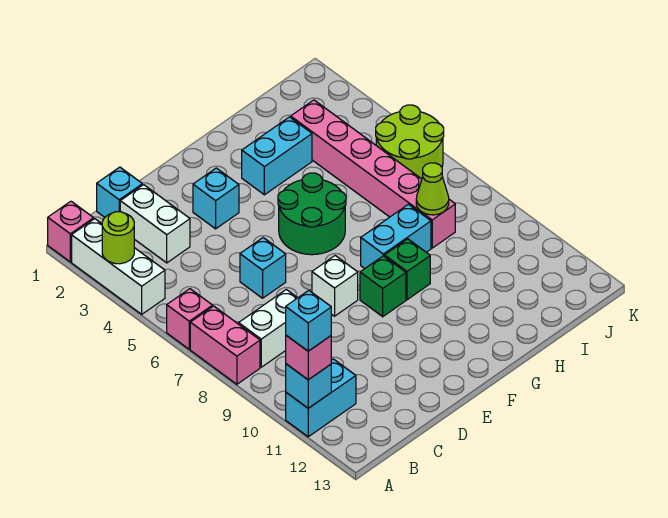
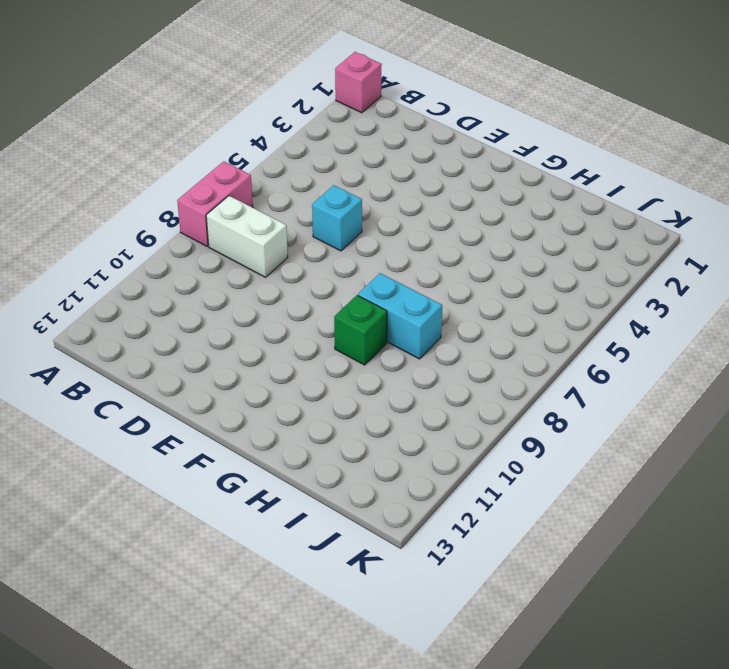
none -> white brick A2:A4 level 1
none -> pink brick A6 level 1
none -> cyan brick A11:B11 level 1

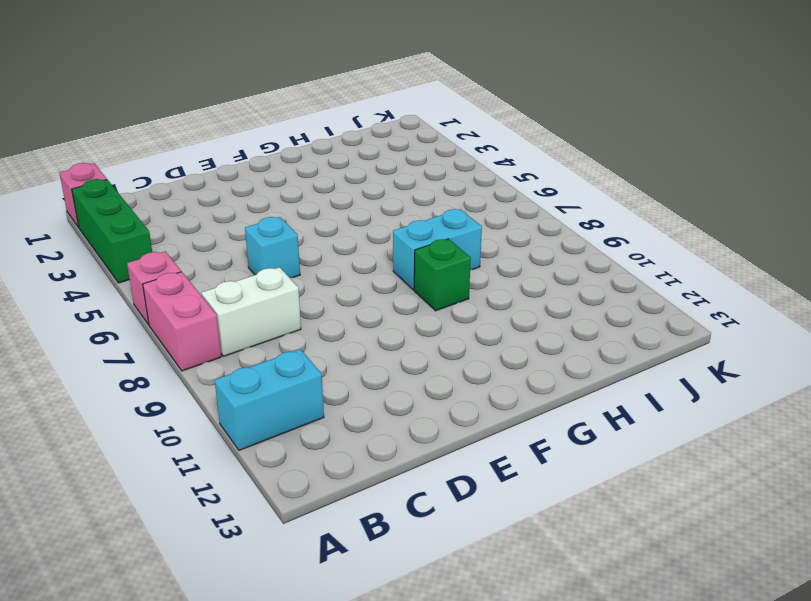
green brick A2:A4 level 1 -> white brick A2:A4 level 1
none -> cyan brick C1 level 1
none -> white brick C2:C3 level 1
none -> cyan brick E3 level 1

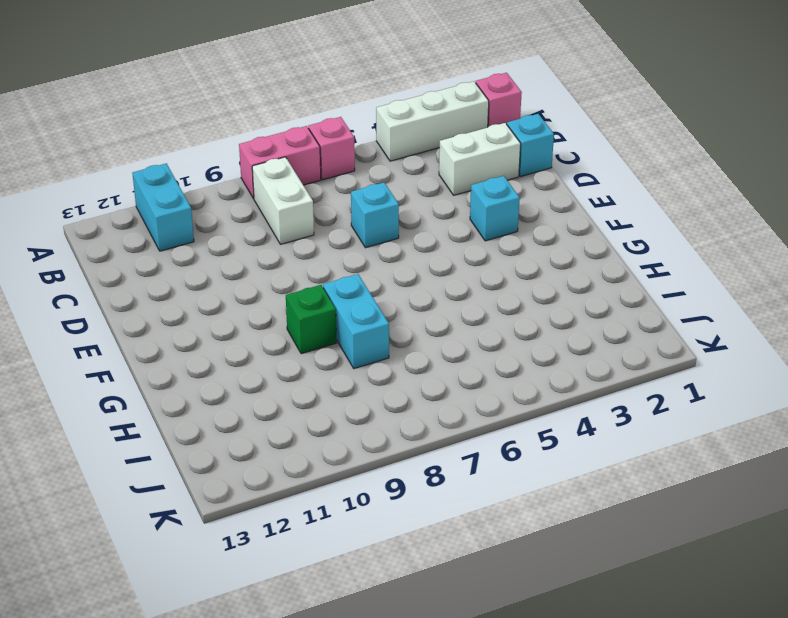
none -> white brick E8 level 1
none -> green round brick F5:G6 level 1
none -> green brick F9 level 1

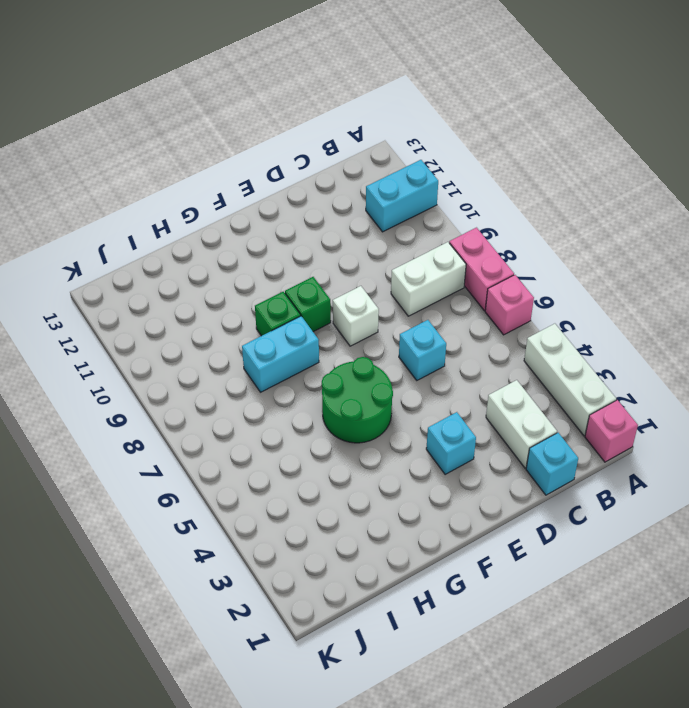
none -> cyan brick G3:H3 level 1
none -> pink brick I3:I8 level 1
none -> lime round brick J5:K6 level 1

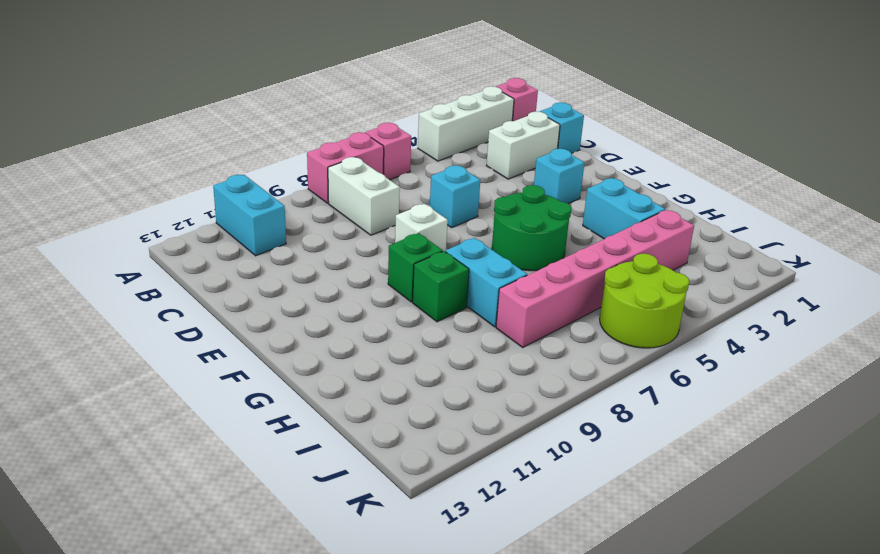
none -> lime round brick A3 level 2
none -> cyan brick A11 level 2
none -> lime cone I8 level 2

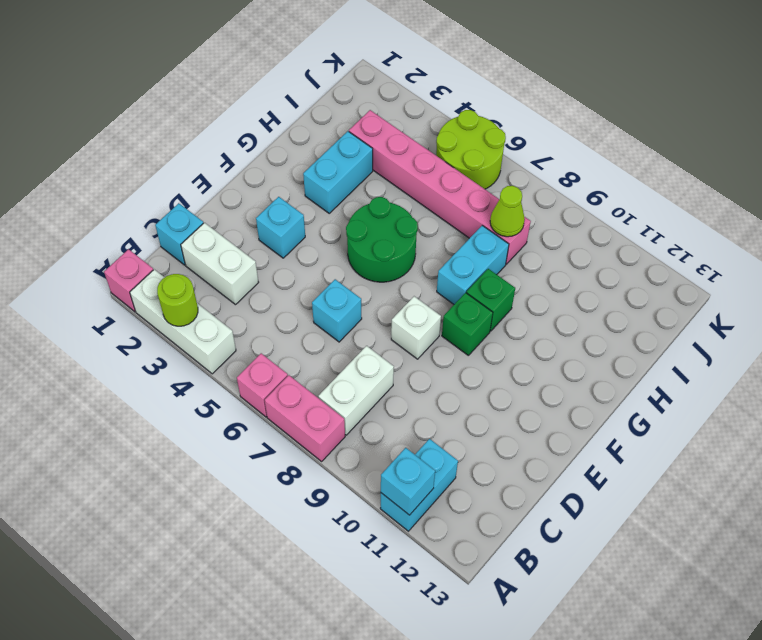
none -> pink brick A11 level 3
none -> cyan brick A11 level 4

